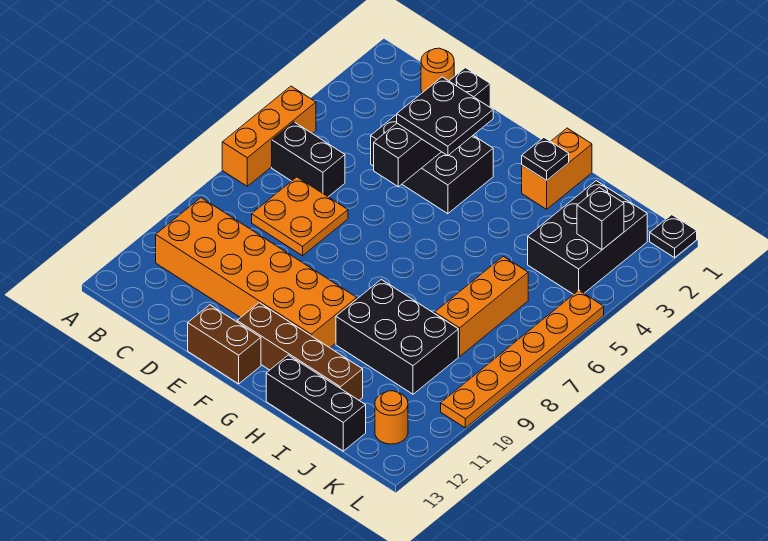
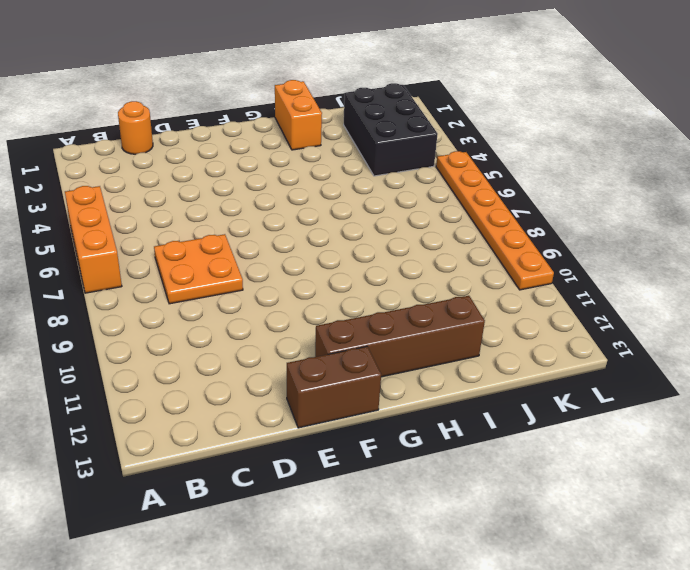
none -> black brick B6:C6 level 1
none -> orange brick B10:G11 level 1
none -> black brick D3:F4 level 1

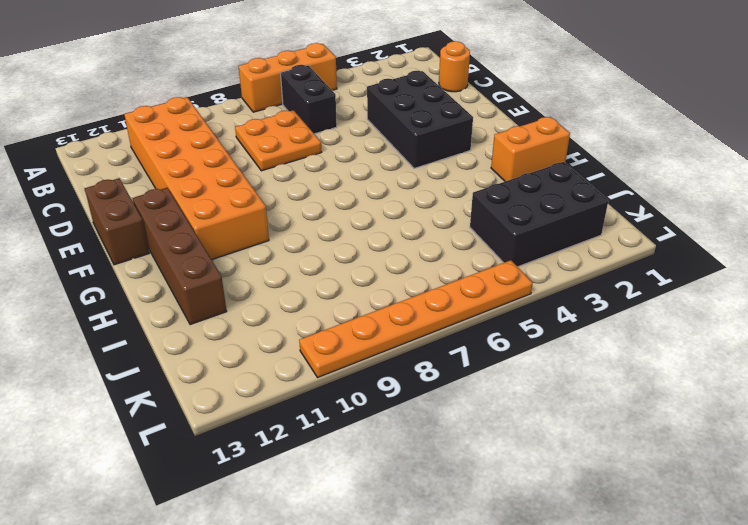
none -> black brick H9:J10 level 1
none -> black brick H13:J13 level 1
none -> orange brick J6:J8 level 1

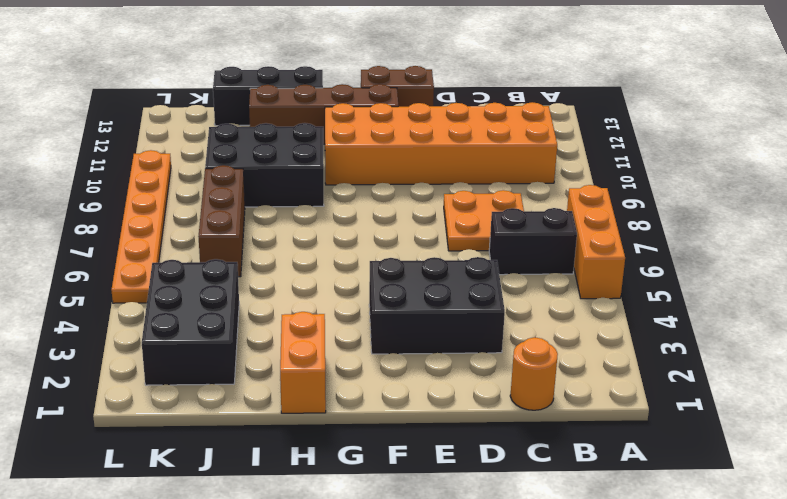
brown brick J6:J8 level 1 -> orange brick J6:J8 level 1
none -> orange round brick K12 level 1
none -> black plate L1 level 1
none -> black brick E2:E5 level 2

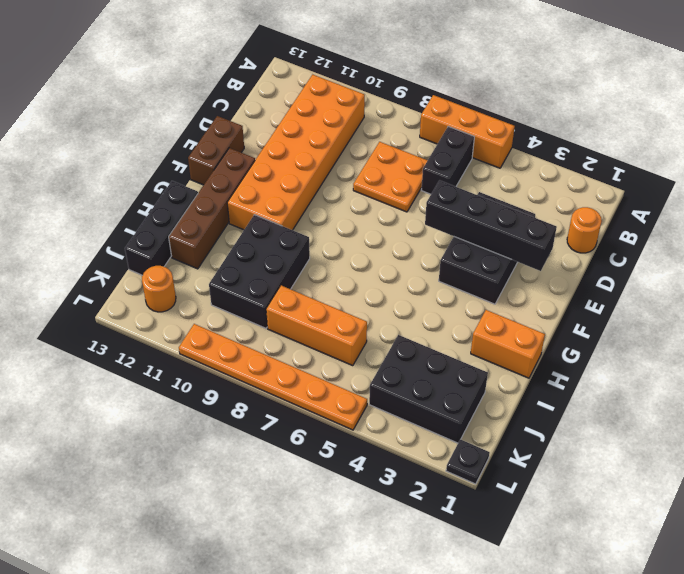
none -> black plate H2 level 2
none -> black brick K3 level 2
none -> black plate E3:F4 level 3

